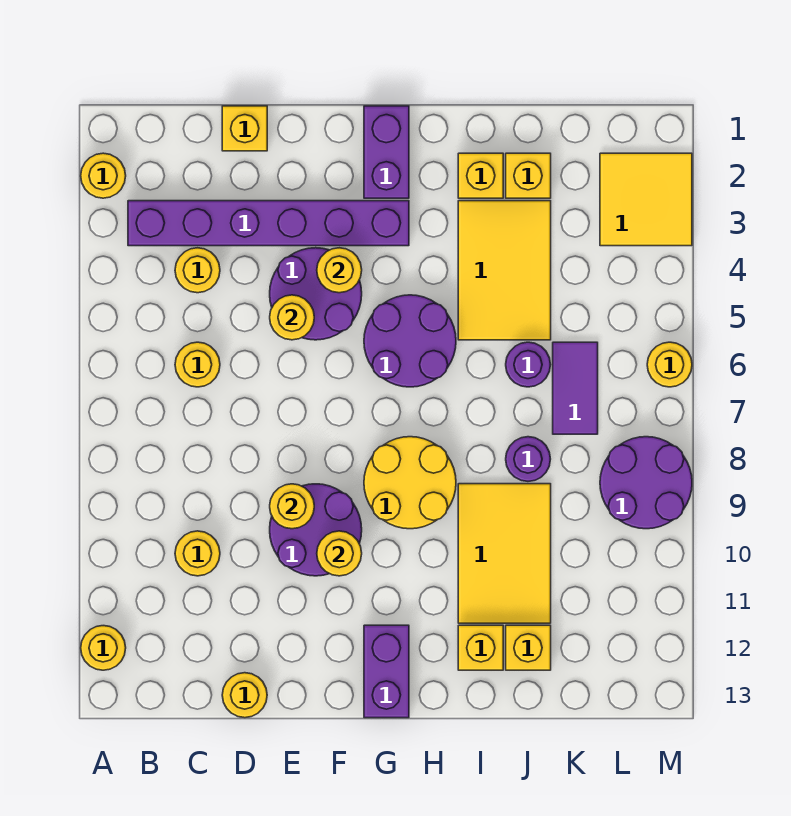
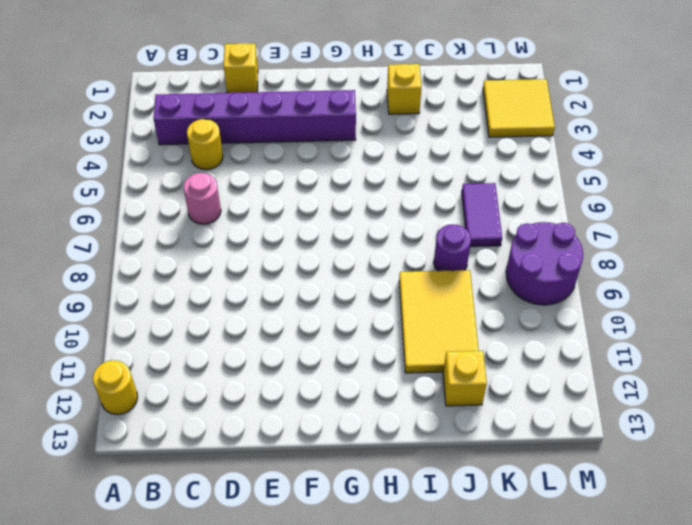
pink round brick C6 level 1 -> yellow round brick C6 level 1
none -> yellow round brick A2 level 1
none -> yellow round brick C10 level 1
none -> yellow round brick D13 level 1
none -> purple round brick E4:F5 level 1

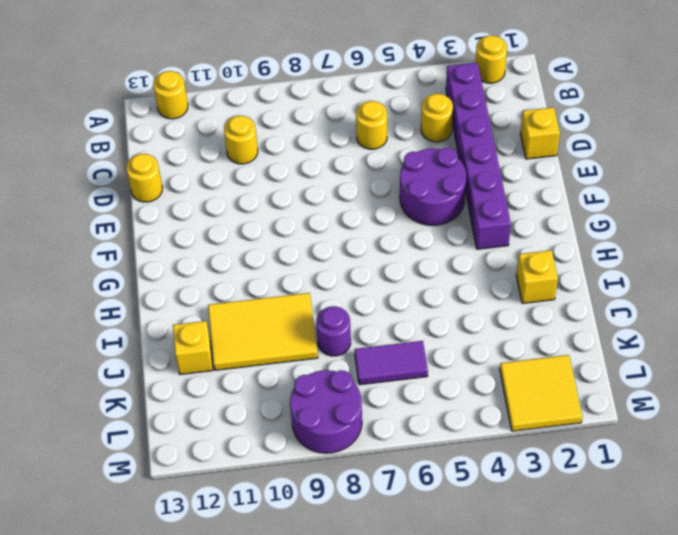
none -> purple round brick E9:F10 level 1
none -> purple brick G1:G2 level 1
none -> purple round brick G5:H6 level 1
none -> yellow round brick G8:H9 level 1

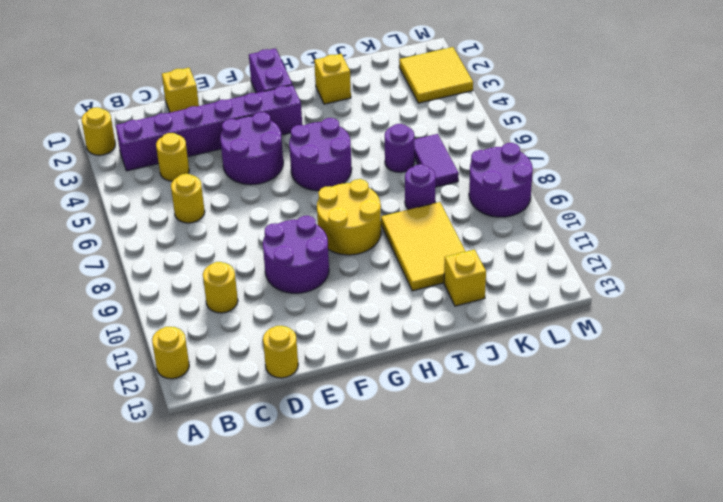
none -> purple brick G12:G13 level 1
none -> yellow tile I3:J5 level 1
none -> yellow brick I12 level 1
none -> yellow brick J2 level 1

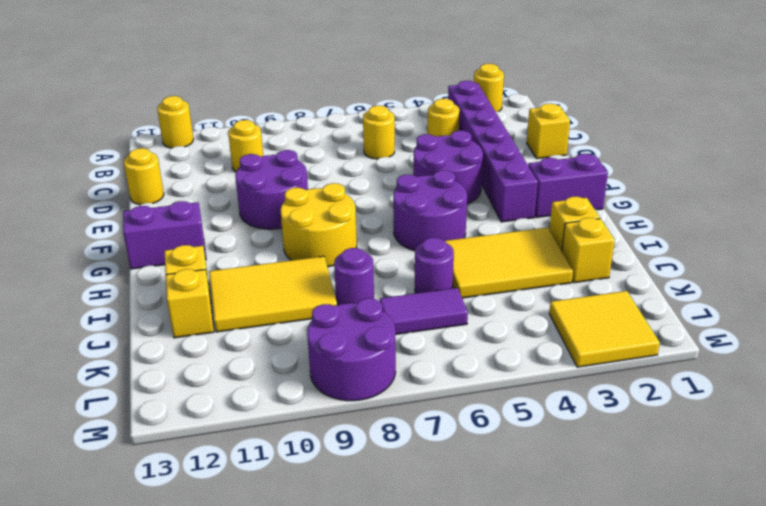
none -> yellow round brick M6 level 1
none -> yellow round brick E5 level 2
none -> yellow round brick E9 level 2
none -> yellow round brick F4 level 2

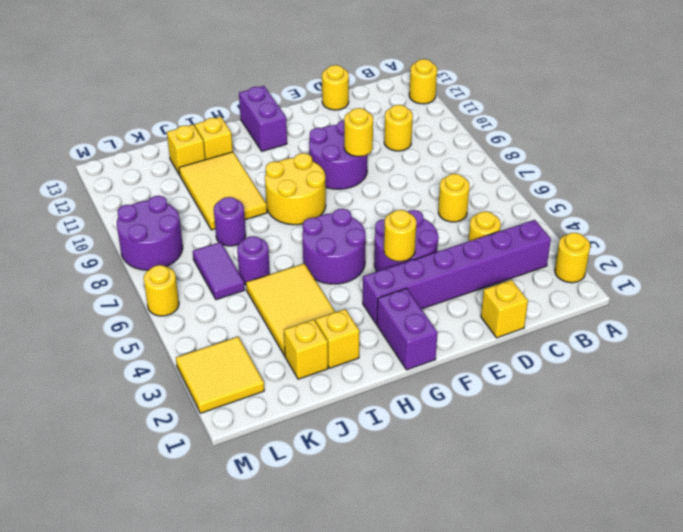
none -> yellow round brick E5 level 2
none -> yellow round brick F10 level 2

